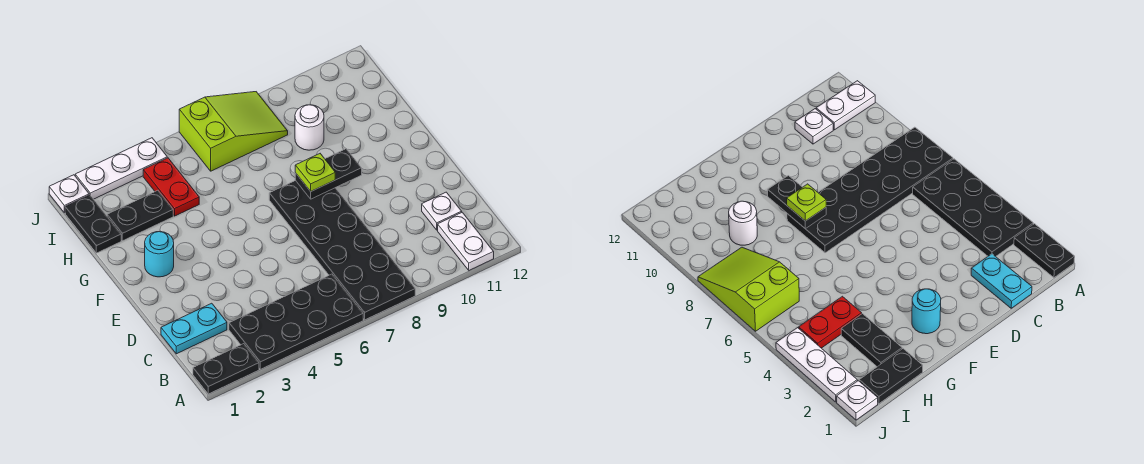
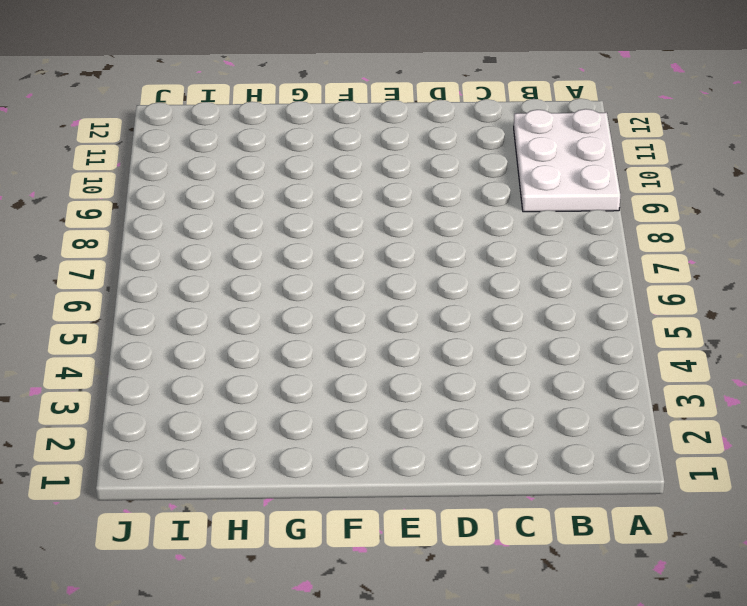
white plate A9:B11 level 1 -> white plate A11:B11 level 1
none -> black plate A1:A2 level 1
none -> black plate A3:B6 level 1
none -> black plate A7:F8 level 1

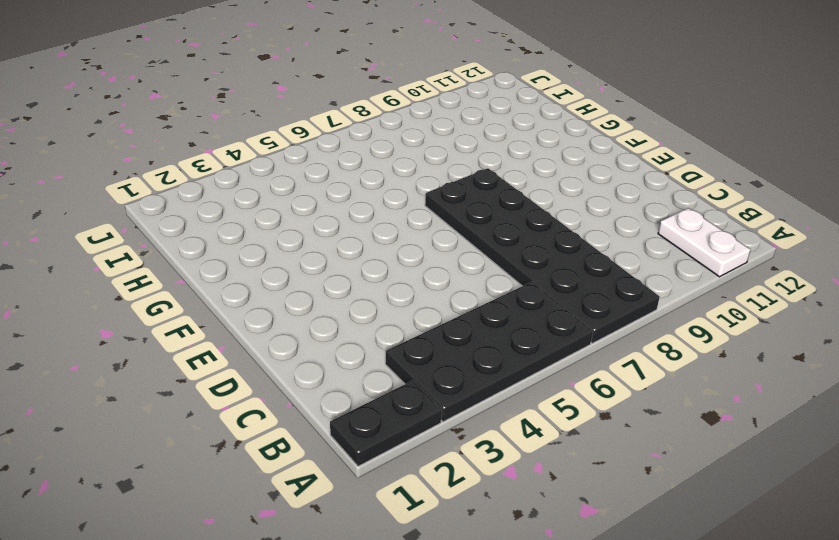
none -> cyan plate C1:C2 level 1
none -> white plate C11 level 1
none -> cyan round brick F2 level 1

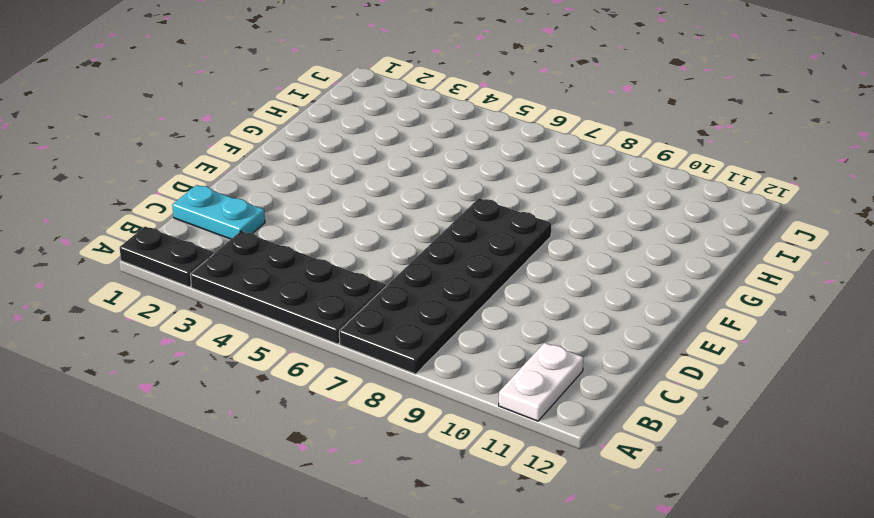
none -> white plate C11 level 1
none -> cyan round brick F2 level 1
none -> black plate H1:I1 level 1

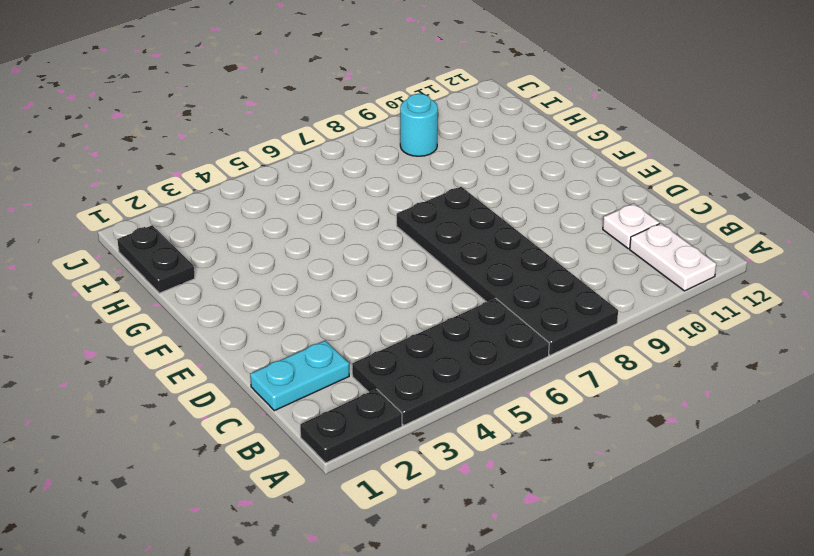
cyan round brick I9 level 1 -> cyan round brick F2 level 1
none -> black plate H2:H3 level 1
none -> red plate H4:I4 level 1
none -> white round brick H9 level 1

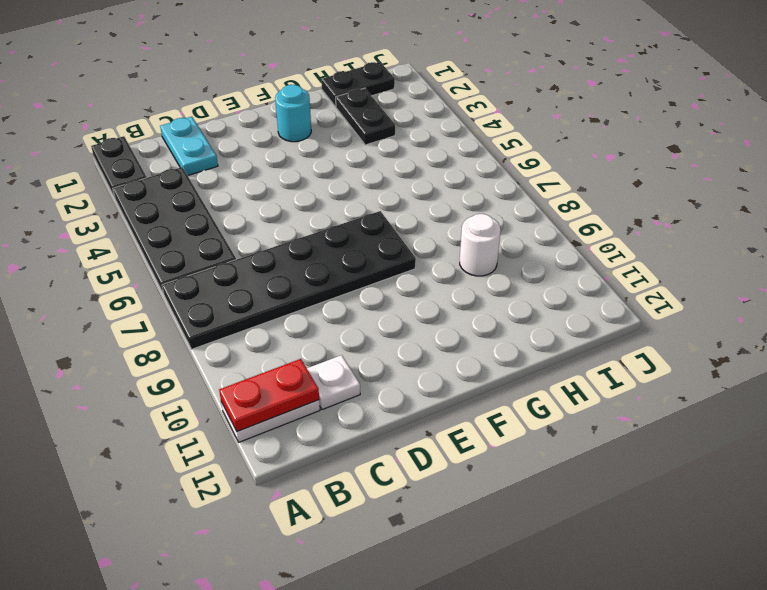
red plate A11:B11 level 2 -> red plate H4:I4 level 1
none -> lime slope I6:J8 level 1 top 6
none -> white plate J1 level 1
none -> white plate J2:J4 level 1

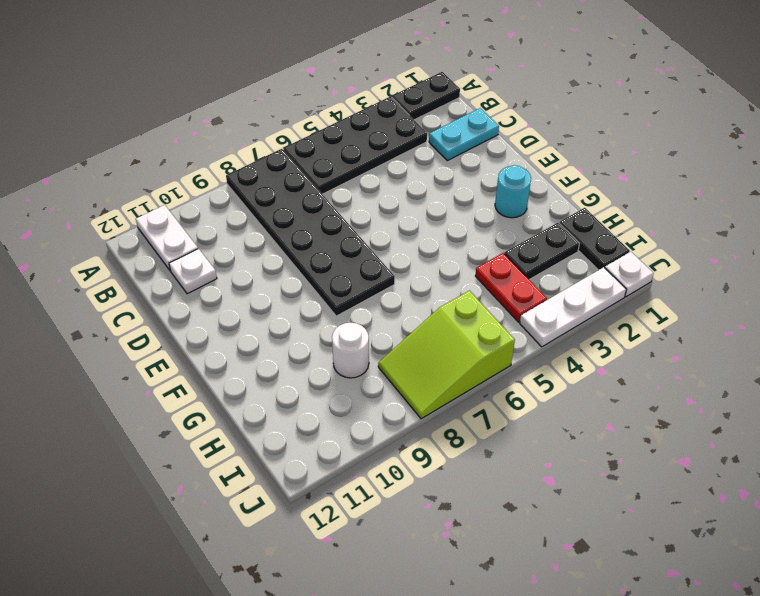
none -> black plate F8:F9 level 2
none -> lime plate F8 level 3

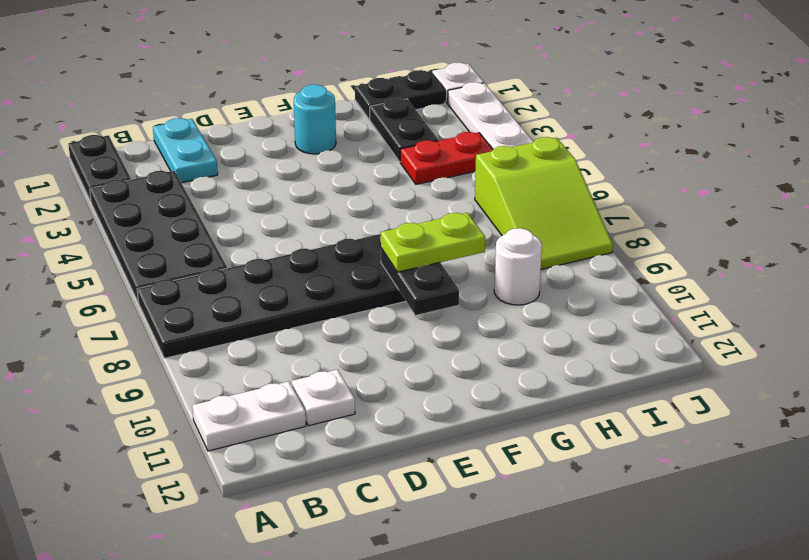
lime plate F8:G8 level 3 -> lime plate F8 level 3

